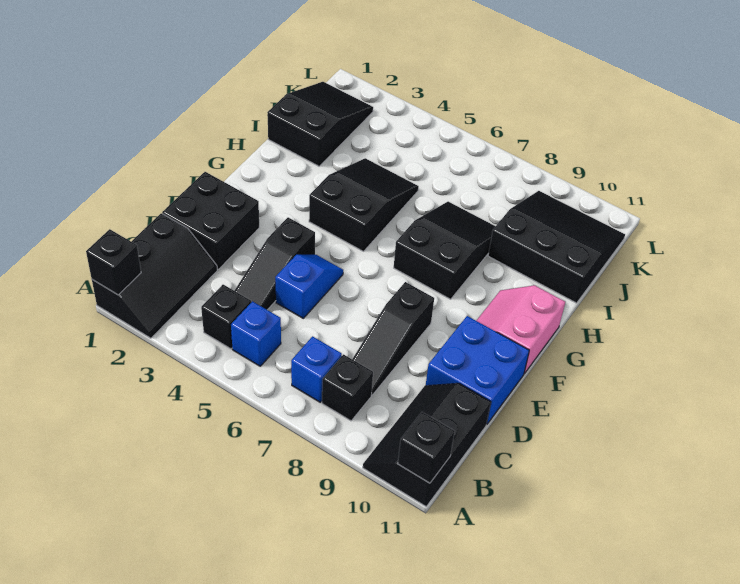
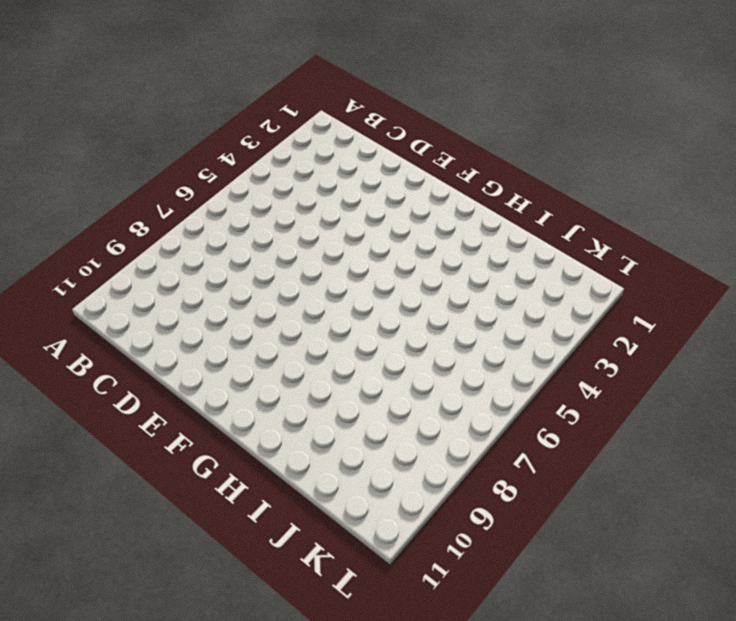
none -> black slope A1:C2 level 1 top 1
none -> black slope A10:C11 level 1 top 11
none -> black brick B4 level 1

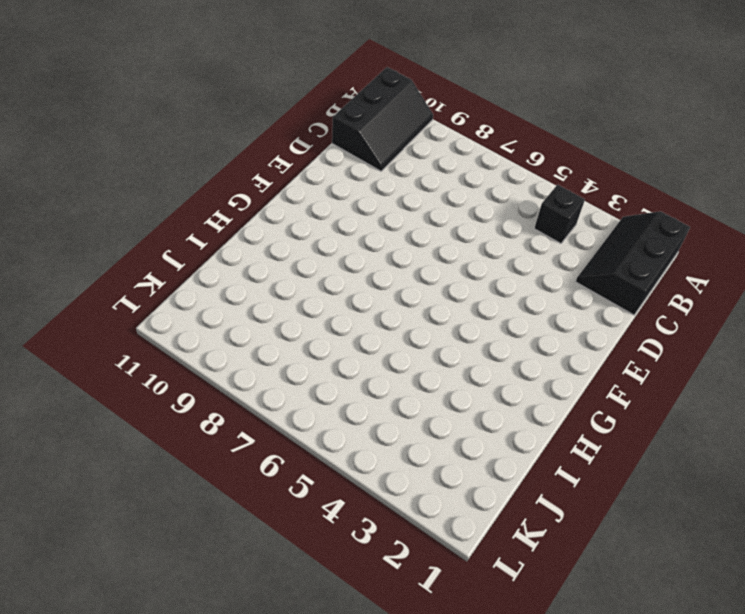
none -> blue brick B5 level 1
none -> blue brick B7 level 1
none -> black brick B8 level 1

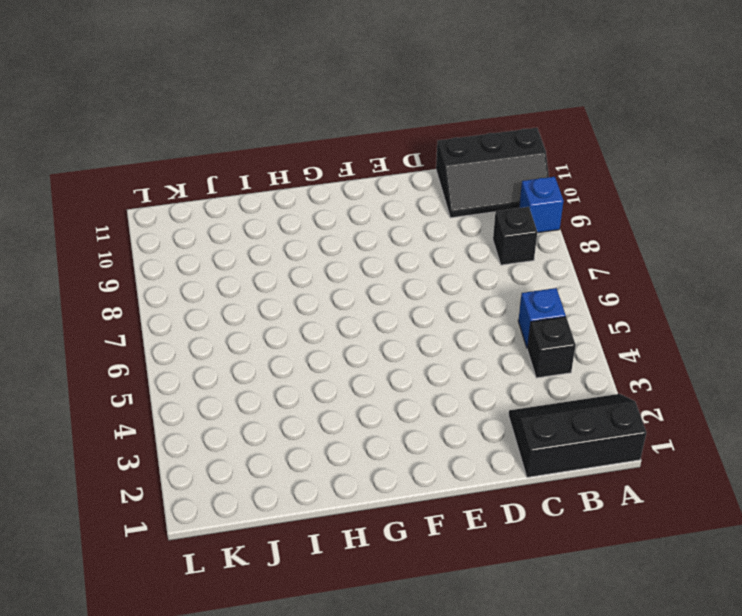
blue brick A9 level 1 -> blue brick B7 level 1
none -> black slope C4:E4 level 1 top E
none -> black slope C8:E8 level 1 top E
none -> black brick D1:E2 level 1

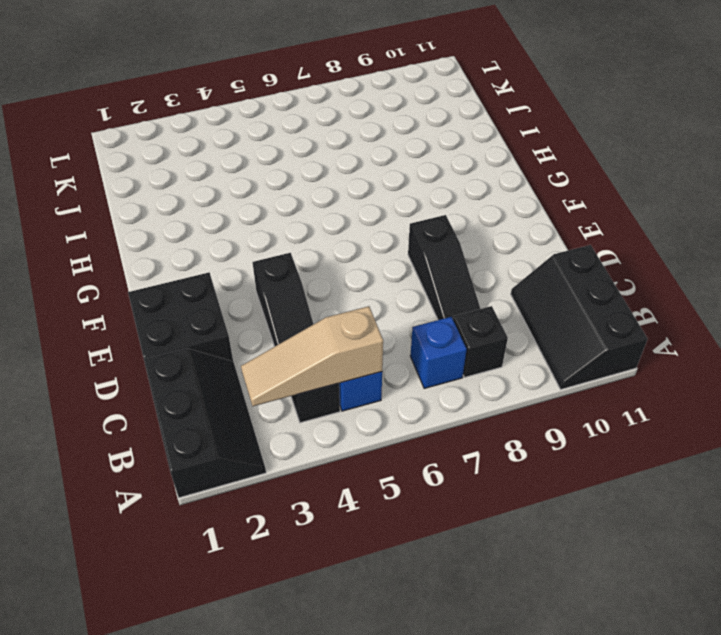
tan slope B3:B5 level 2 top 5 -> none
none -> blue slope D5:E5 level 1 top D
none -> blue brick D10:E11 level 1
none -> pink slope F10:G11 level 1 top 11

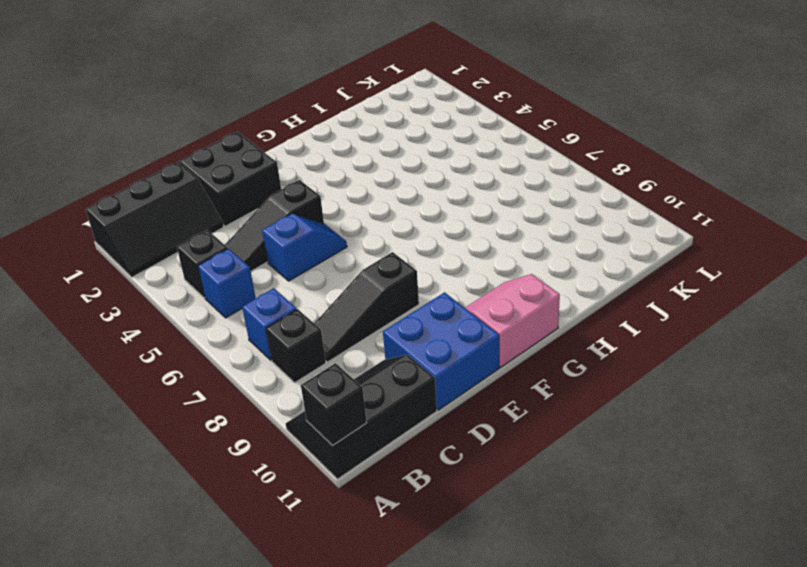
none -> black slope G4:I5 level 1 top G
none -> black slope G7:I8 level 1 top G
none -> black slope I1:K2 level 1 top I

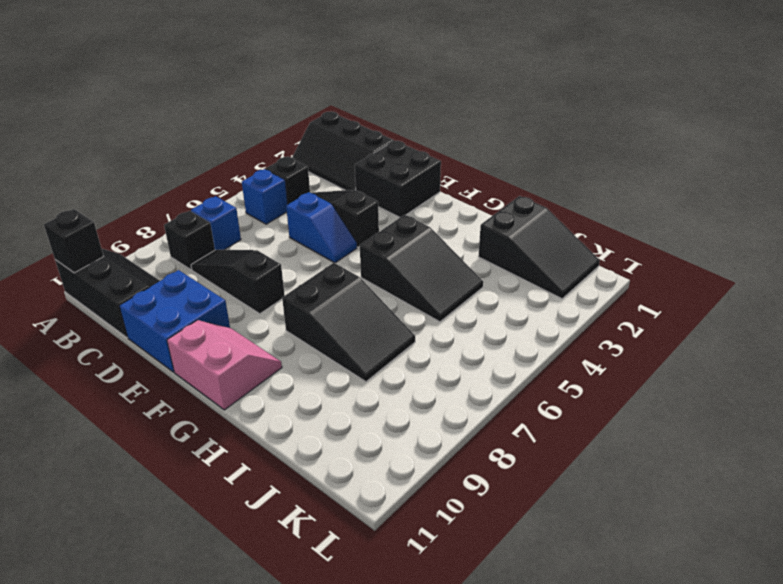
none -> black slope I9:K11 level 1 top I
none -> black brick A1 level 2

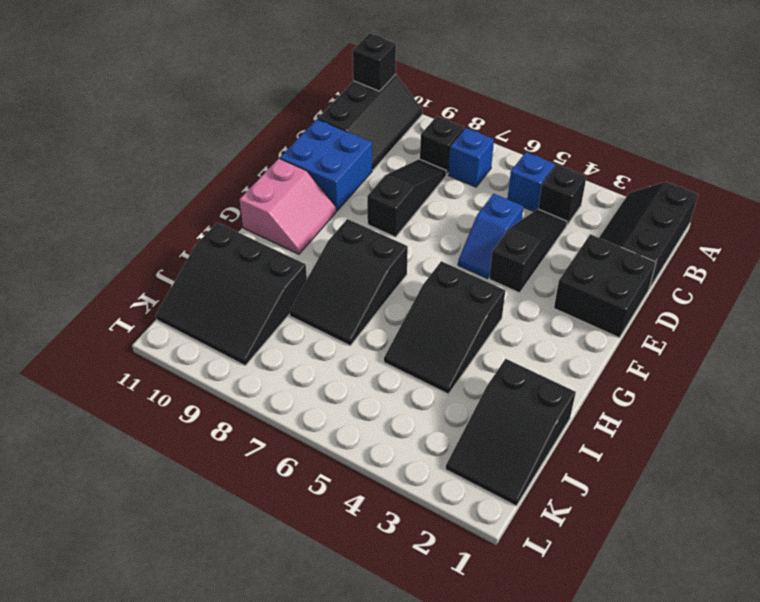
none -> black brick A1 level 2

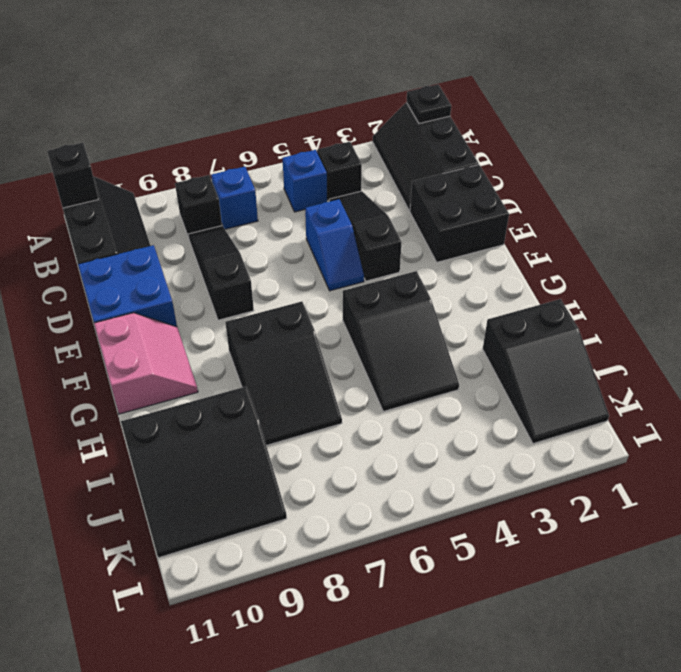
black plate A1 level 2 -> black brick A1 level 2

